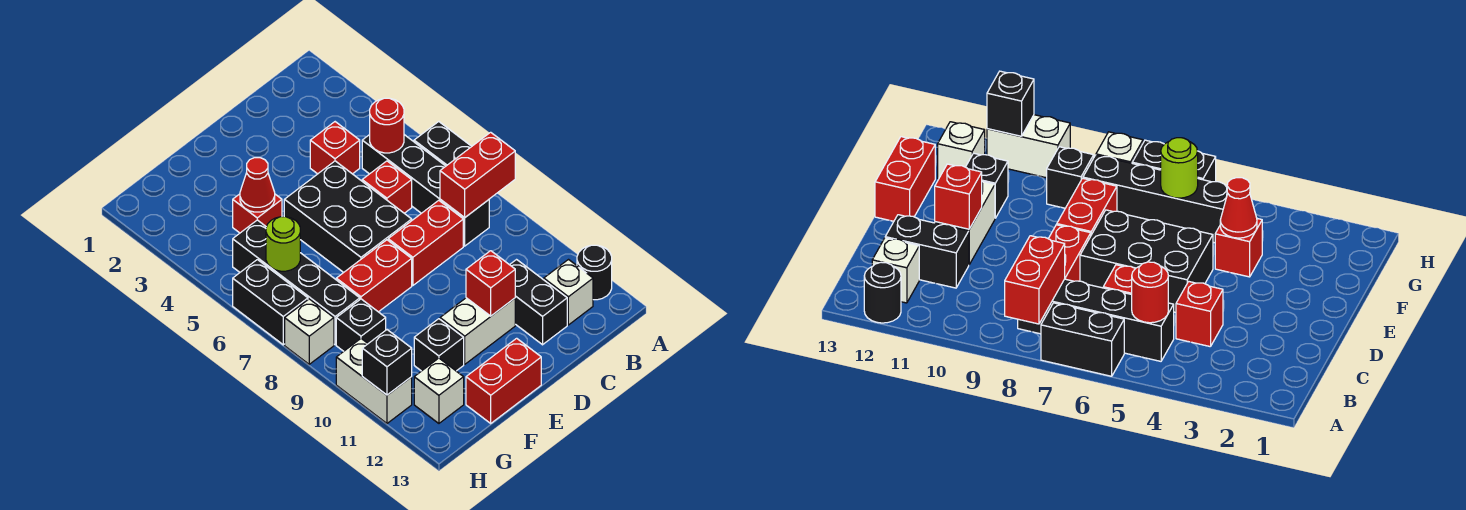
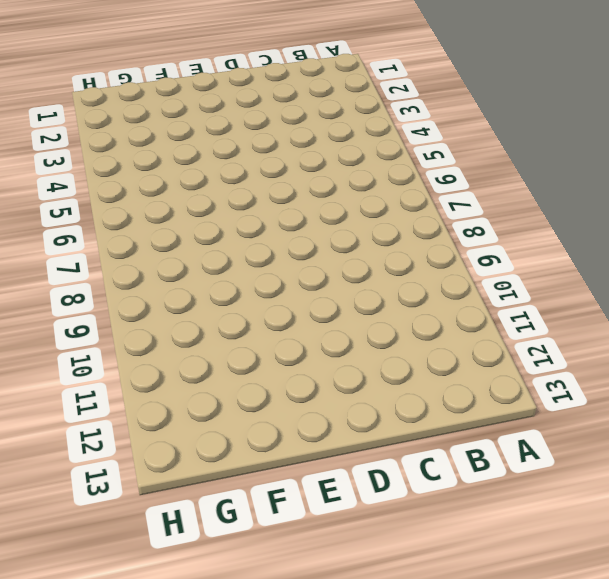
none -> black brick A6:A7 level 1
none -> black round brick A12 level 1
none -> black brick B5:B8 level 1

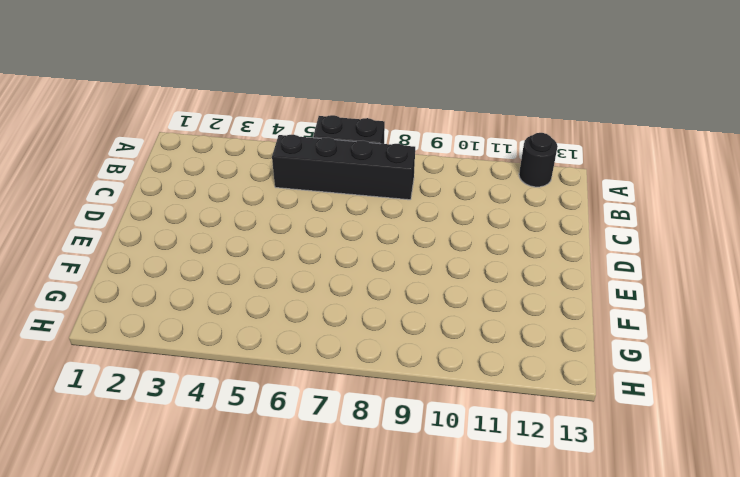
none -> white brick B12 level 1
none -> red brick C4 level 1
none -> red brick C6 level 1

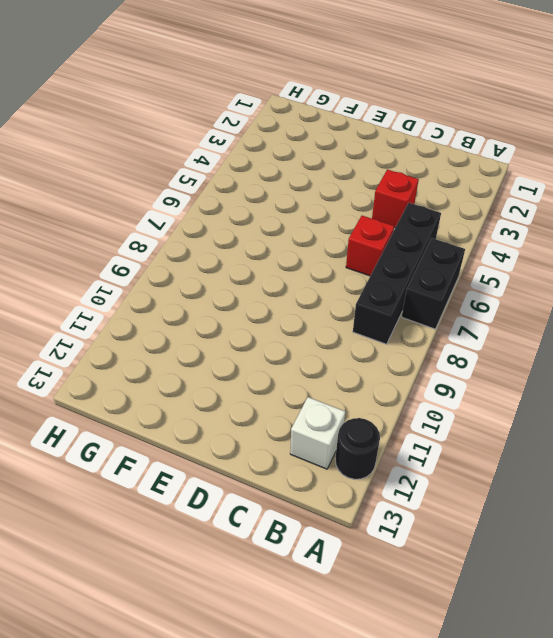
none -> red brick C8:D8 level 1
none -> black brick C11:C12 level 1
none -> black brick D5:E7 level 1

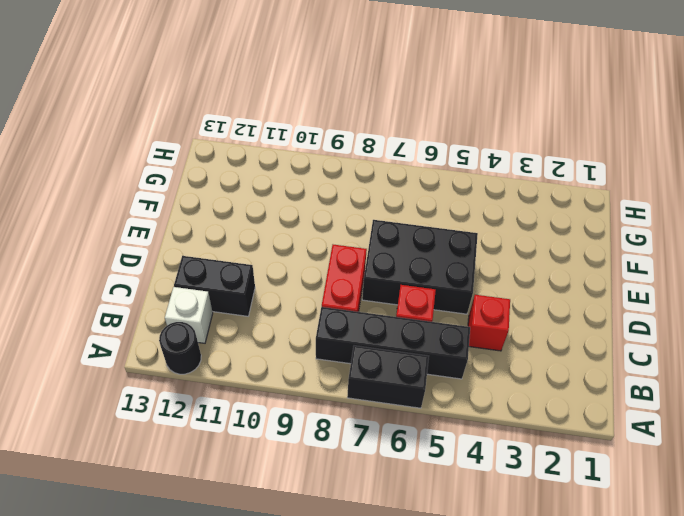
none -> white brick D11:E11 level 1
none -> red brick E8:F8 level 1
none -> red brick E13:F13 level 1

